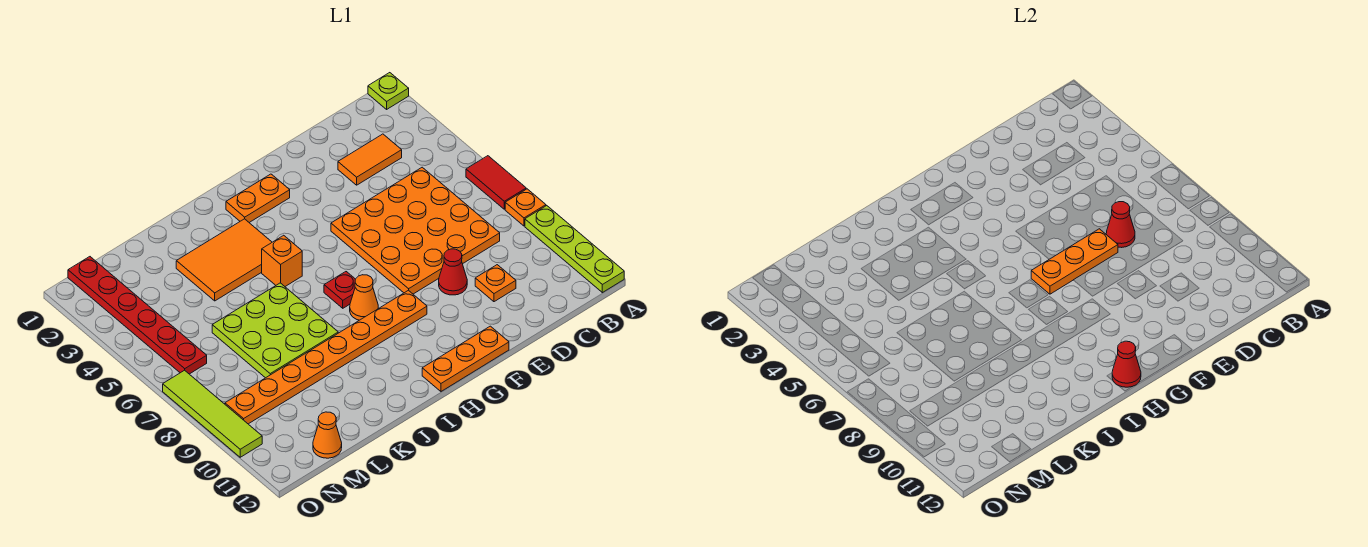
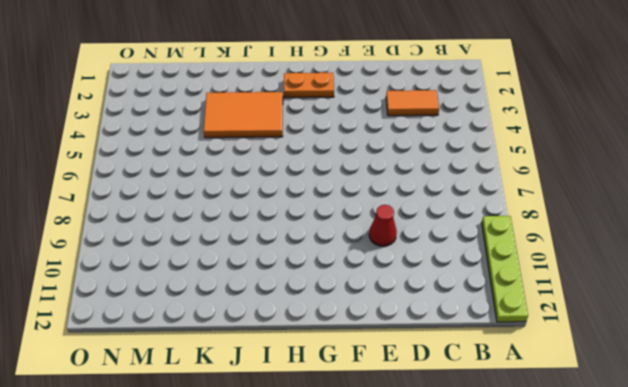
none -> lime plate A1 level 1
none -> red tile A6:A7 level 1
none -> orange plate A8 level 1

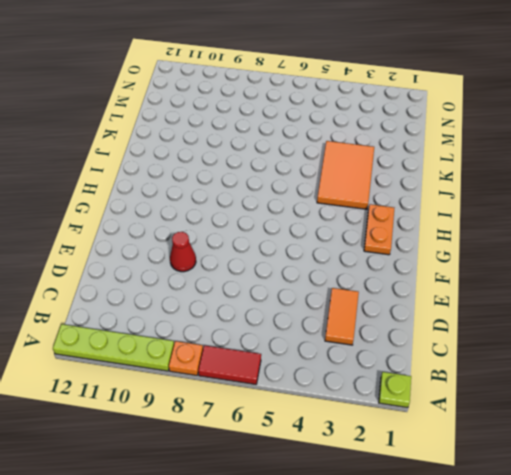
none -> orange plate C5:F8 level 1
none -> orange plate D10 level 1
none -> orange plate F12:H12 level 1

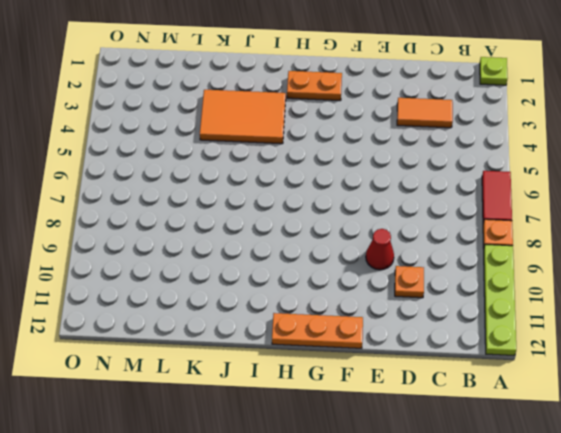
none -> orange plate C5:F8 level 1
none -> orange plate G9:N9 level 1
none -> red plate H7 level 1

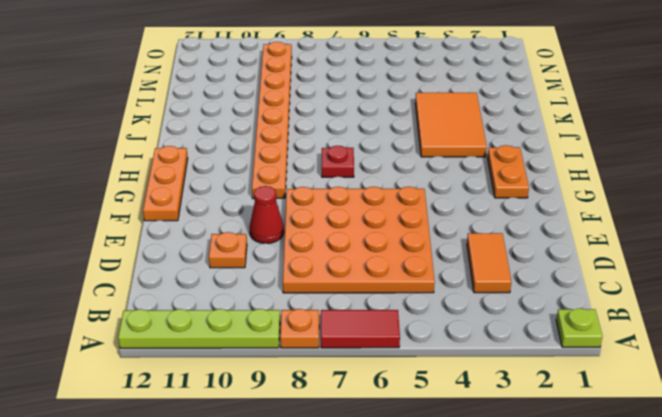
none -> orange cone H8 level 1
none -> orange brick I5 level 1
none -> lime plate J6:L8 level 1

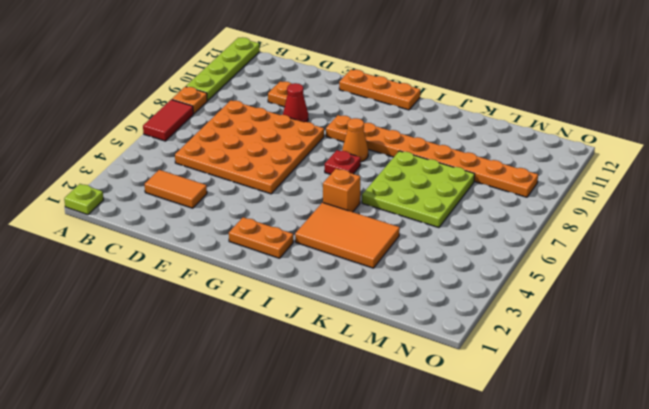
none -> orange cone M12 level 1
none -> red plate N1:N6 level 1
none -> lime tile O7:O10 level 1

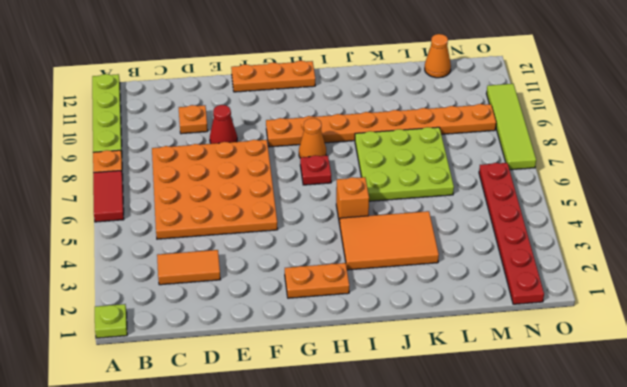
none -> red cone D7 level 2
none -> orange plate E7:G7 level 2
none -> red cone H12 level 2

